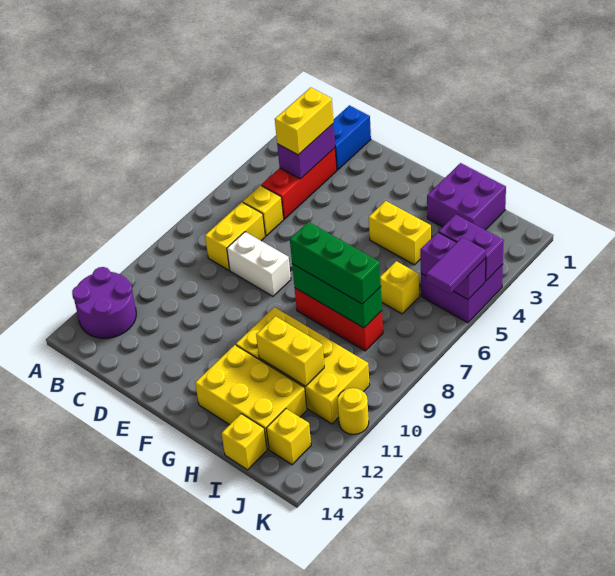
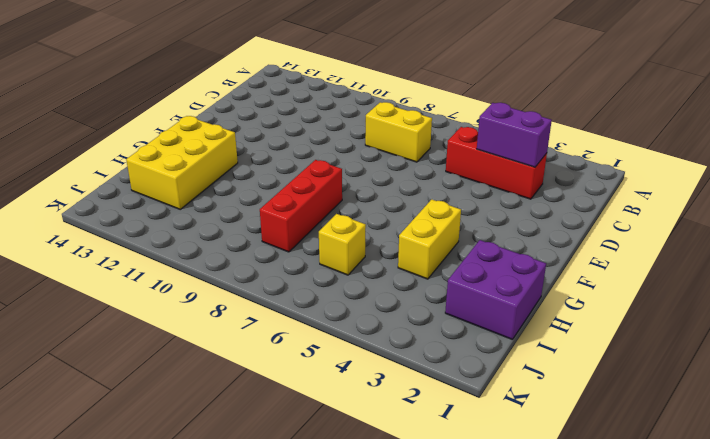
none -> purple round brick A12:B13 level 1
none -> blue brick C1:C2 level 1
none -> yellow brick C6 level 1

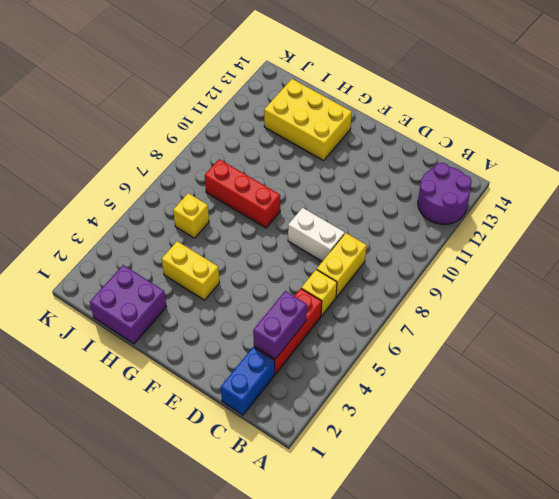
none -> yellow brick G10:J11 level 1
none -> yellow brick I14 level 1
none -> purple brick J4:K5 level 1

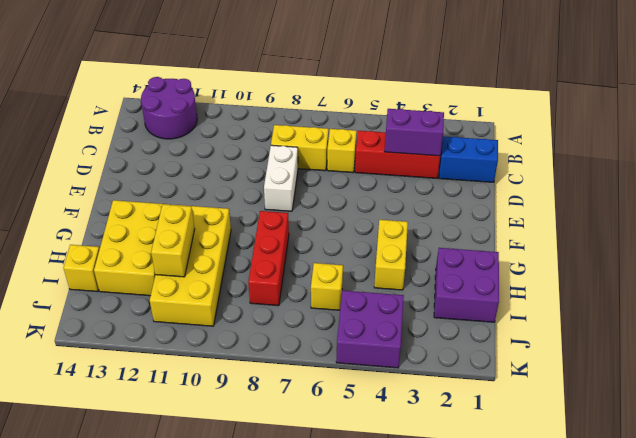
none -> yellow brick J13 level 1
none -> yellow round brick K11 level 1
none -> green brick G8:I8 level 2

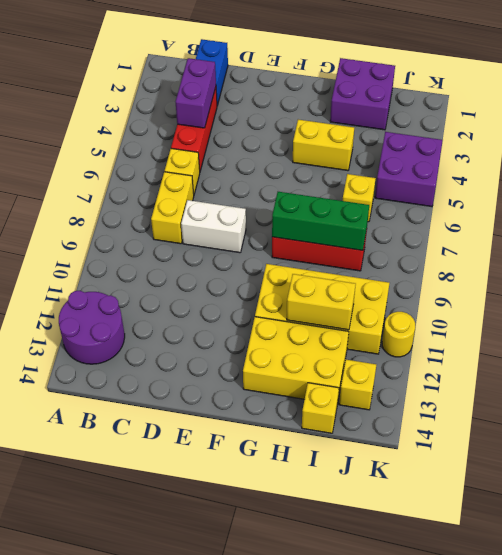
none -> purple brick J4:K4 level 2
none -> purple brick J5:K5 level 2
none -> yellow brick C3:C4 level 3

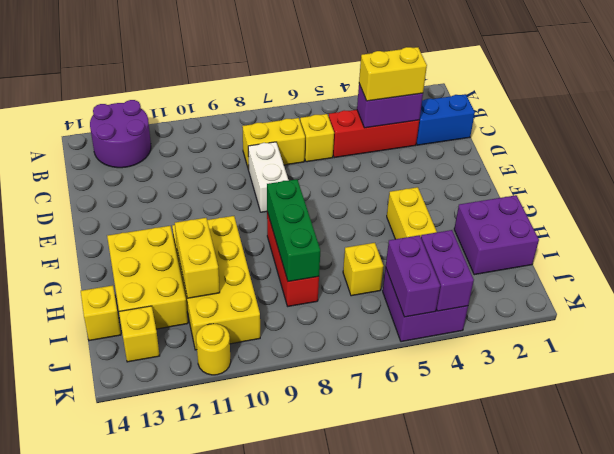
none -> green brick G8:I8 level 3
none -> purple tile K5:K6 level 3

